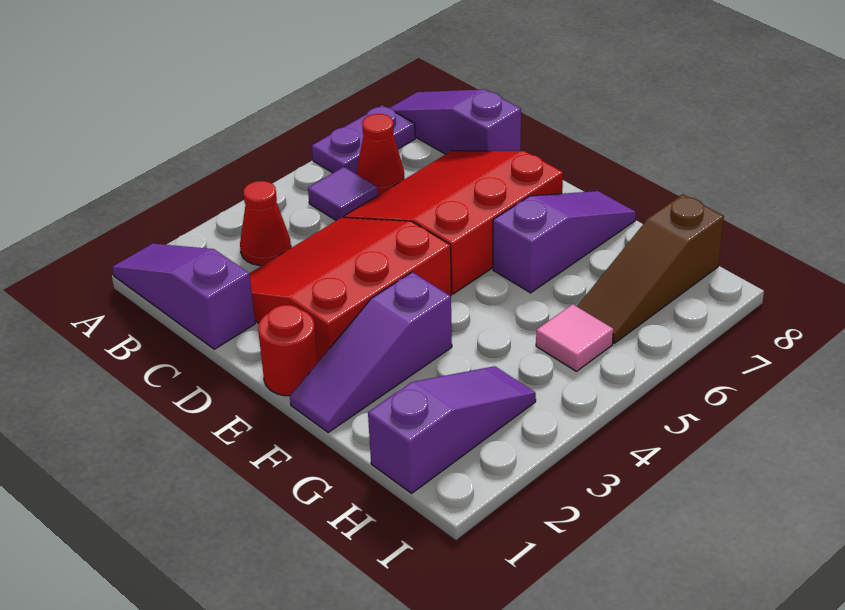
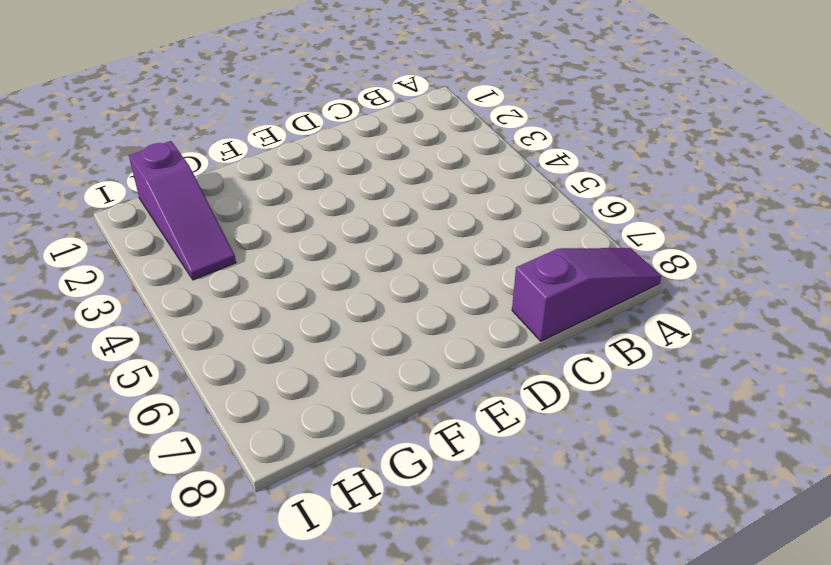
none -> purple slope A1:C1 level 1 top C
none -> purple plate A6:A7 level 1
none -> red cone B3 level 1

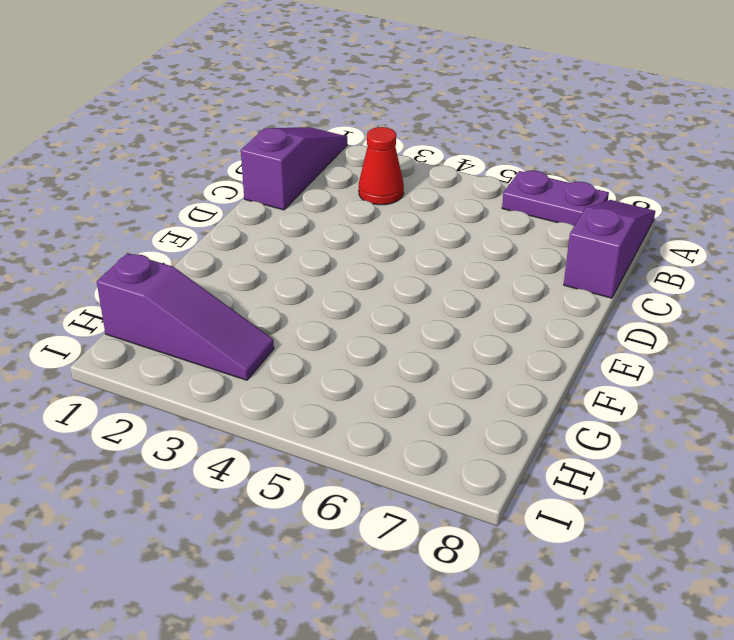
none -> purple tile B5 level 1
none -> red cone B6 level 1
none -> red slope C2:E4 level 1 top E

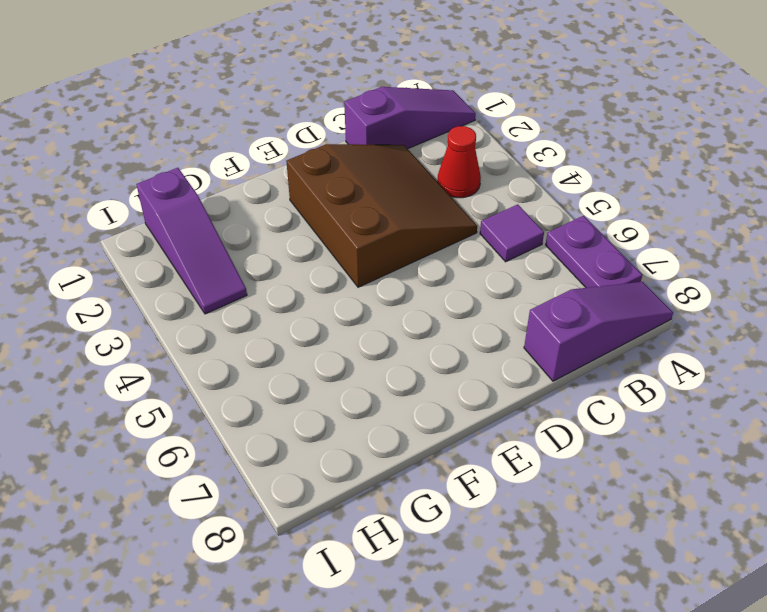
brown slope C2:E4 level 1 top E -> red slope C2:E4 level 1 top E
none -> red cone B6 level 1
none -> red slope C5:E7 level 1 top E
none -> red round brick E1 level 1

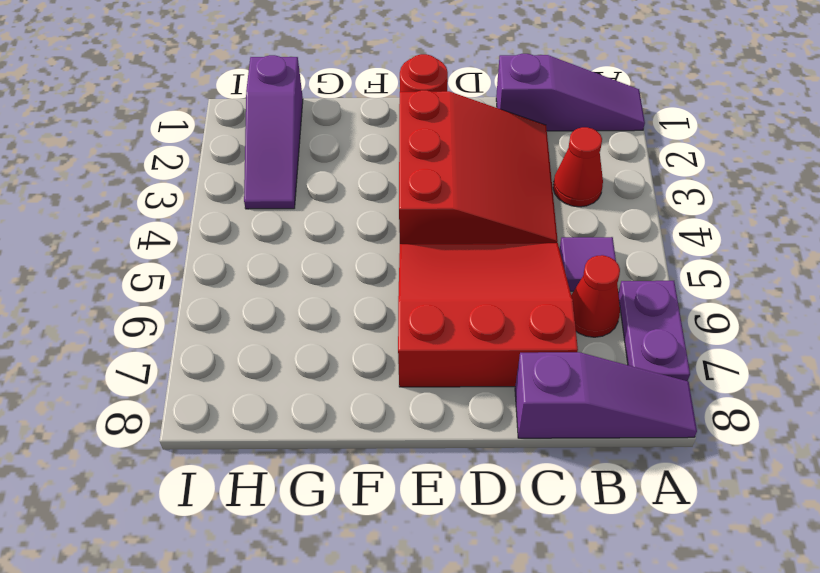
red slope C5:E7 level 1 top 7 -> red slope C5:E7 level 1 top E
none -> purple slope F1:F3 level 1 top 3
none -> purple slope F6:F8 level 1 top 6
none -> pink tile H5 level 1

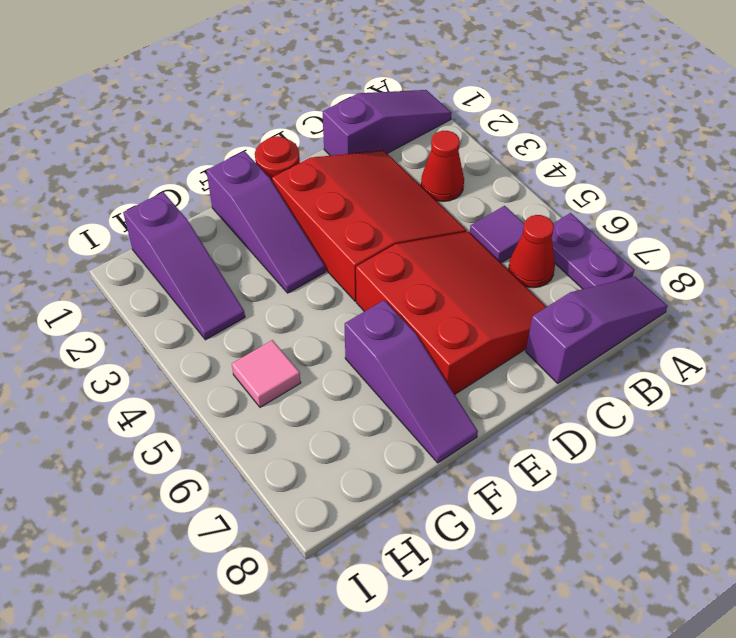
purple slope F1:F3 level 1 top 1 -> purple slope F1:F3 level 1 top 3
none -> brown slope H6:H8 level 1 top 8

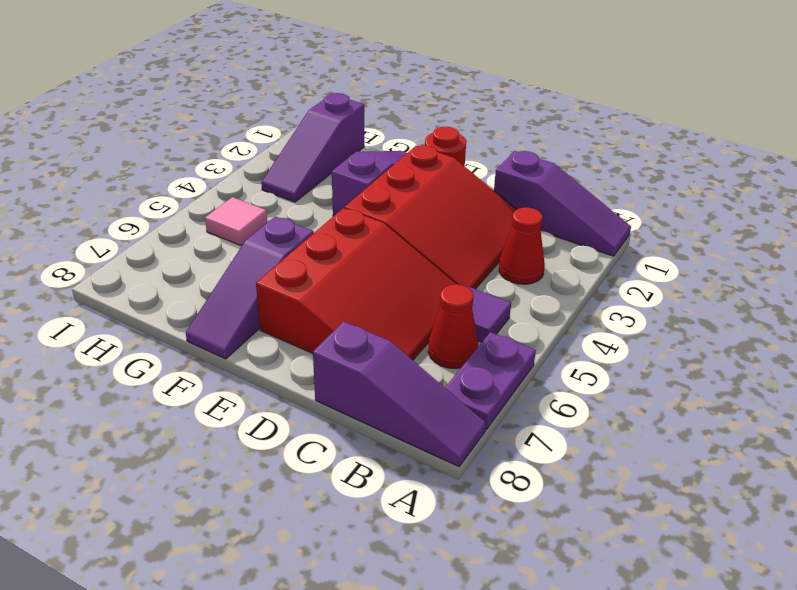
none -> brown slope H6:H8 level 1 top 8

